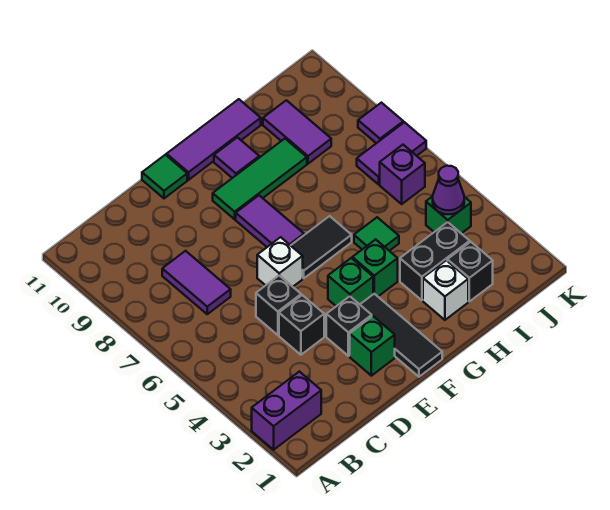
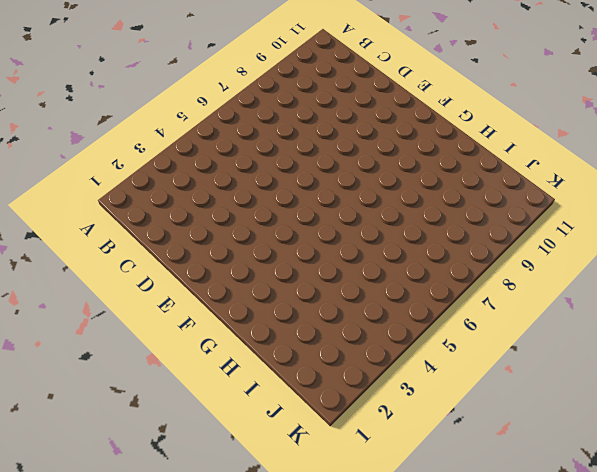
none -> purple brick A2:B2 level 1
none -> purple tile C7:C8 level 1
none -> black brick D4 level 1

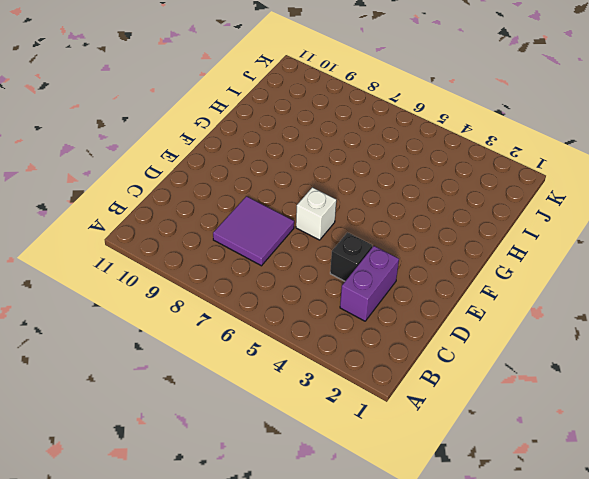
purple brick C3:D3 level 1 -> purple brick A2:B2 level 1
purple tile C7:D8 level 1 -> purple tile C7:C8 level 1
none -> black brick D5 level 1
none -> green brick E2 level 1
none -> black brick E3 level 1

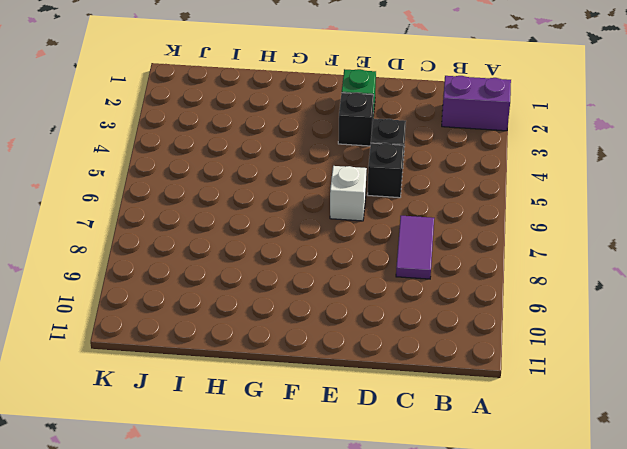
none -> green tile E11 level 1
none -> black tile F1:F3 level 1
none -> green brick F4 level 1

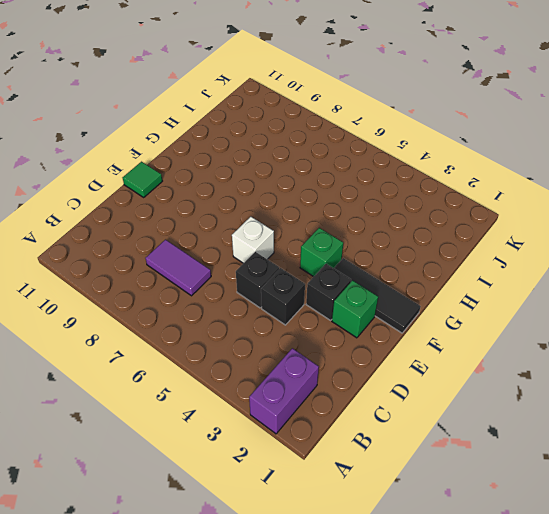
none -> black tile F6:G6 level 1
none -> purple tile F7:F8 level 1
none -> green tile F9:H9 level 1

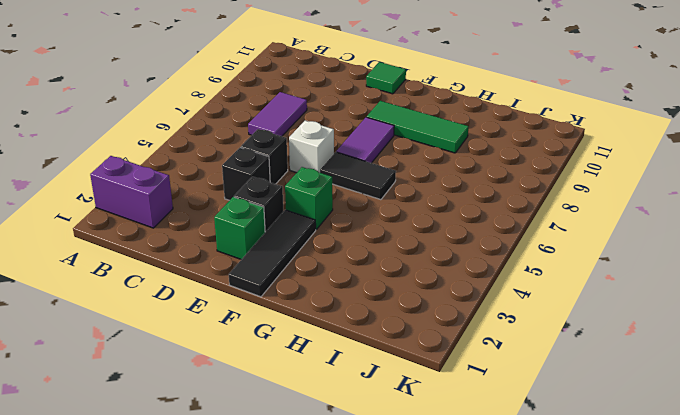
none -> purple tile F11:H11 level 1
none -> green brick G4 level 1
none -> purple tile G10 level 1

